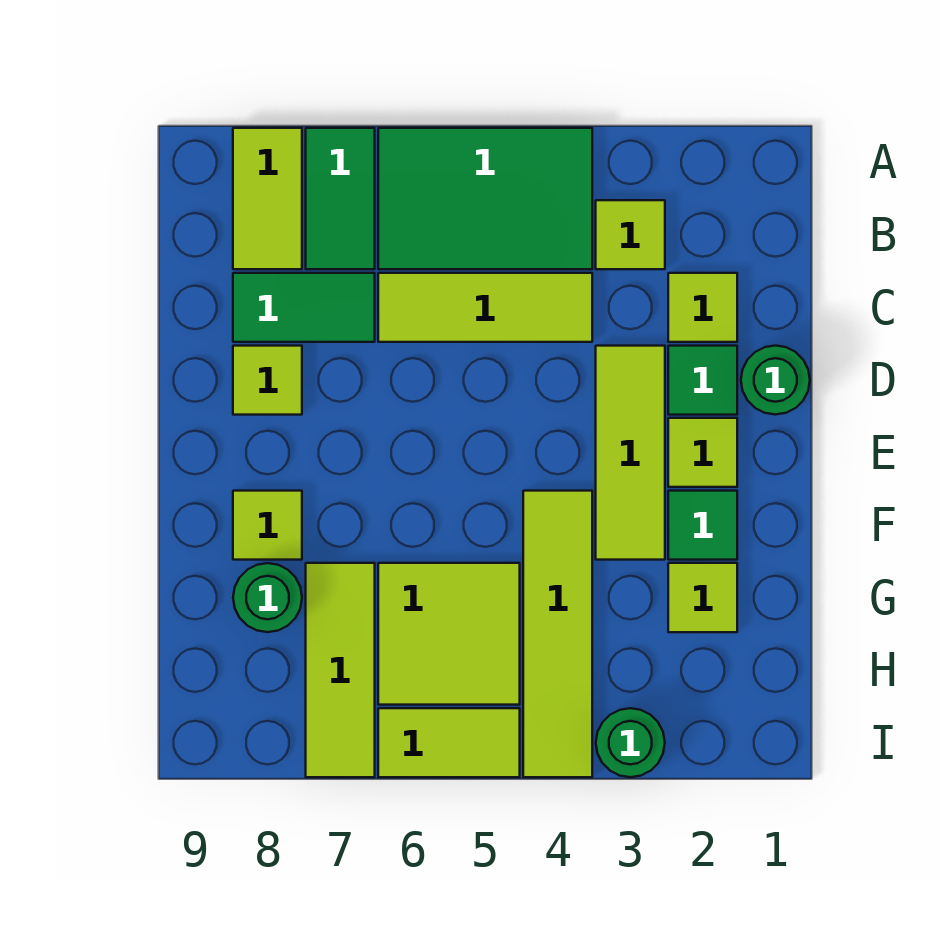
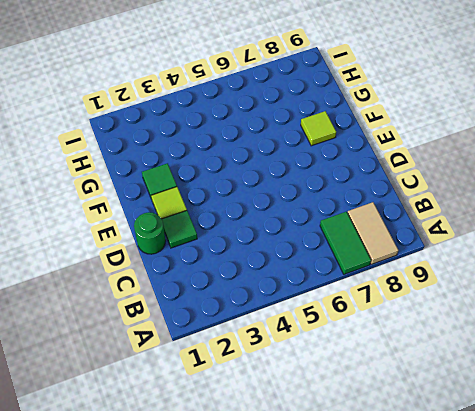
tan tile A8:B8 level 1 -> lime tile A8:B8 level 1
none -> green tile A4:B6 level 1
none -> lime tile B3 level 1
none -> lime tile C2 level 1

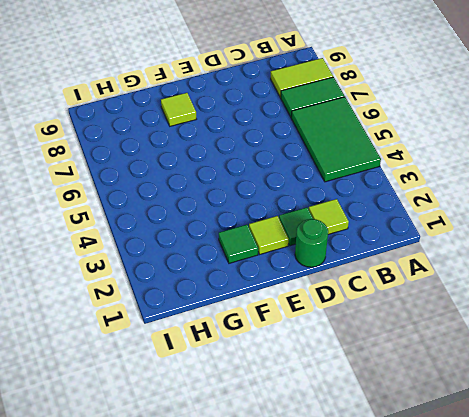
none -> lime tile B3 level 1
none -> lime tile C4:C6 level 1
none -> green tile C7:C8 level 1

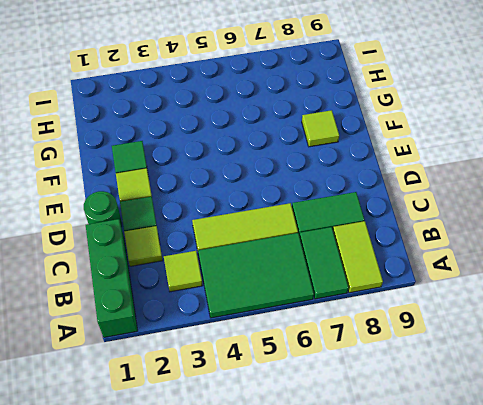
green brick A1:C1 level 1 -> none
none -> lime tile D3:F3 level 1
none -> lime tile D8 level 1
none -> lime tile F4:I4 level 1

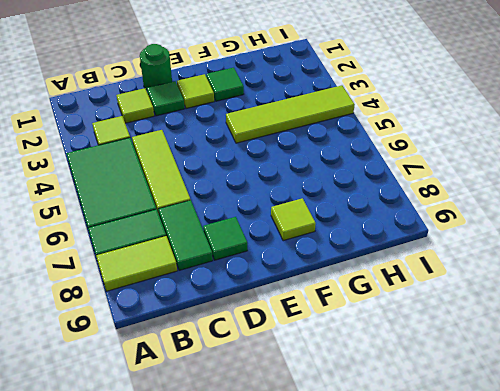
green tile D8 level 1 -> lime tile D8 level 1
none -> lime tile D3:F3 level 1
none -> lime tile G2 level 1
none -> lime tile G5:H6 level 1

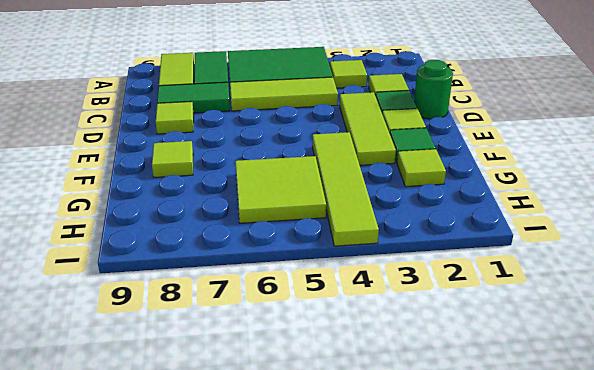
none -> lime tile G7:I7 level 1
none -> green round brick G8 level 1
none -> green round brick I3 level 1

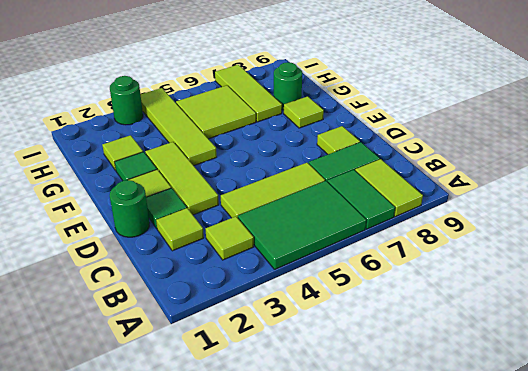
none -> lime tile I5:I6 level 1

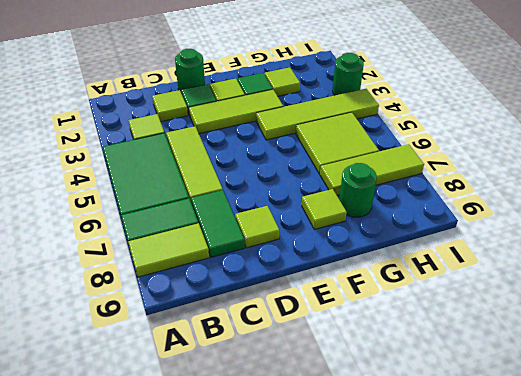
none -> lime tile I5:I6 level 1

